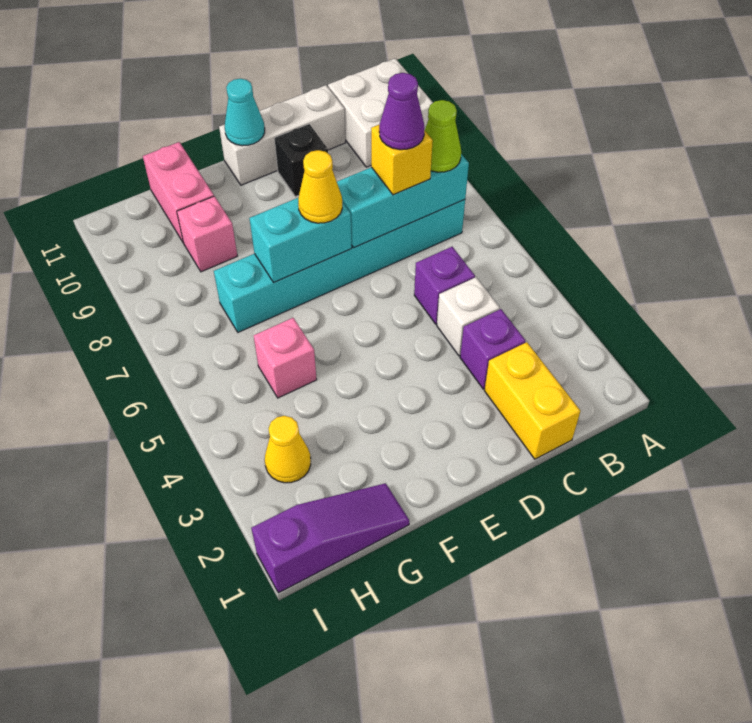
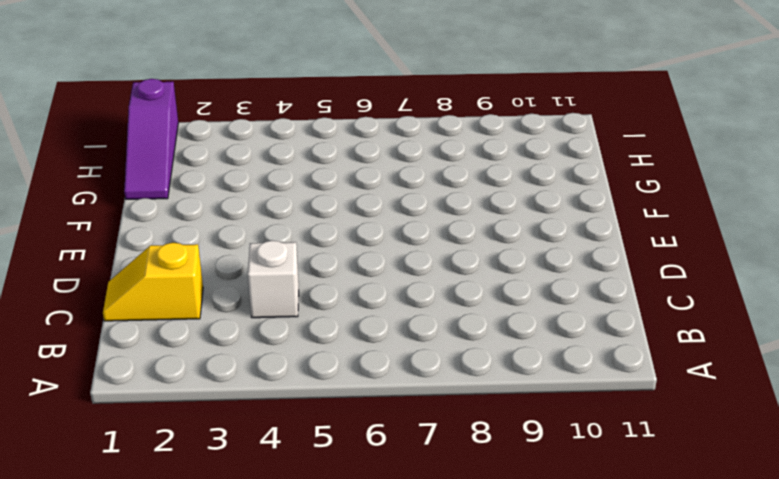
yellow slope C1:C2 level 1 top 2 -> yellow brick C1:C2 level 1
none -> white brick A10:B11 level 1
none -> cyan brick B7:G7 level 1
none -> purple brick C3 level 1

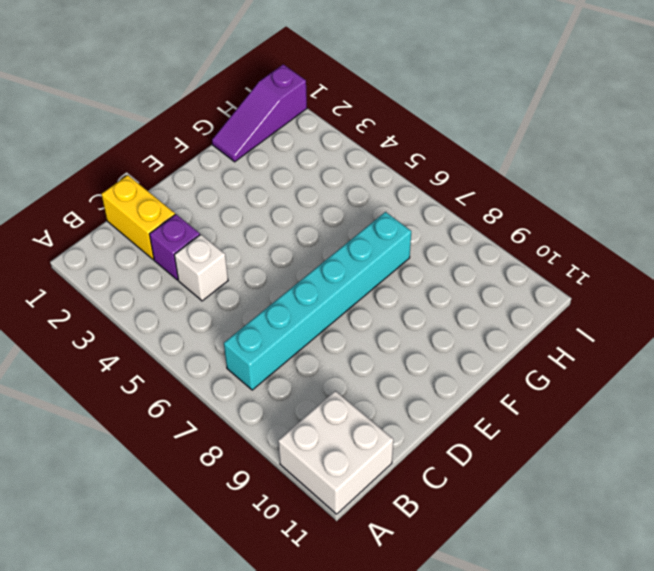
none -> purple brick C5 level 1
none -> white brick C11:E11 level 1
none -> black brick D10 level 1

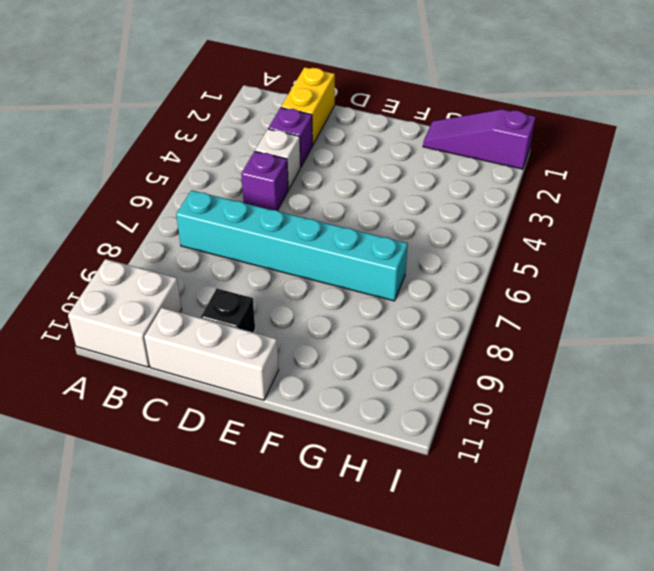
none -> pink brick G5 level 1
none -> pink brick G9 level 1
none -> pink brick G10:G11 level 1

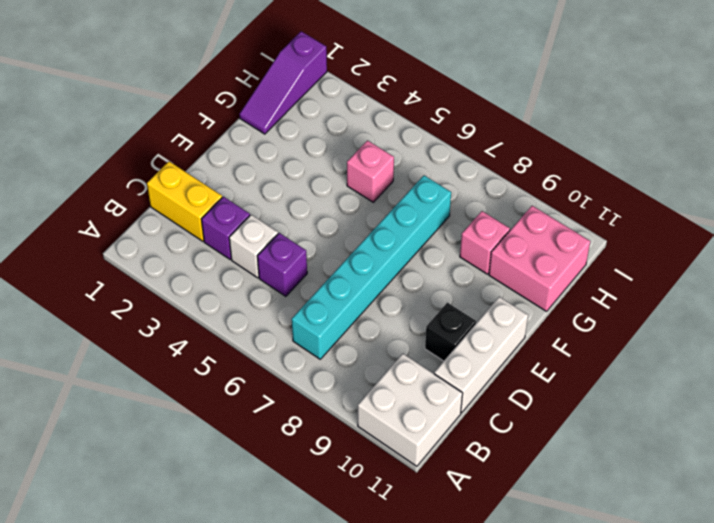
pink brick G10:H11 level 1 -> pink brick G10:G11 level 1
none -> yellow cone H3 level 1
none -> cyan brick B7:D7 level 2
none -> cyan brick E7:F7 level 2

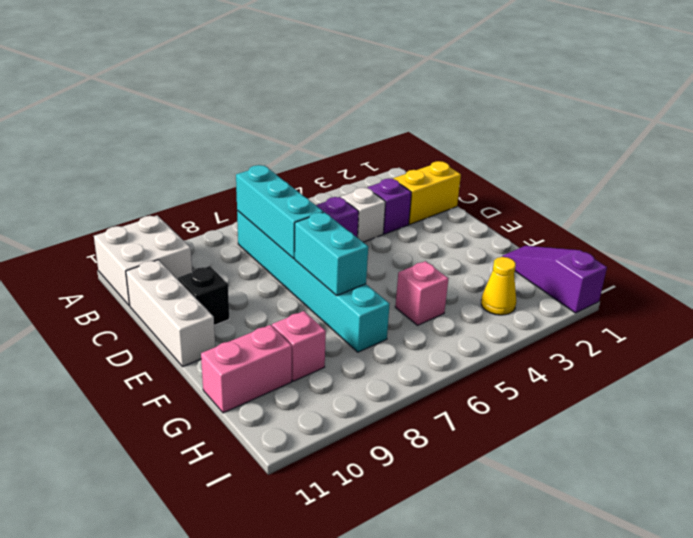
none -> cyan cone E11 level 2
none -> lime cone B7 level 3
none -> yellow brick C7 level 3

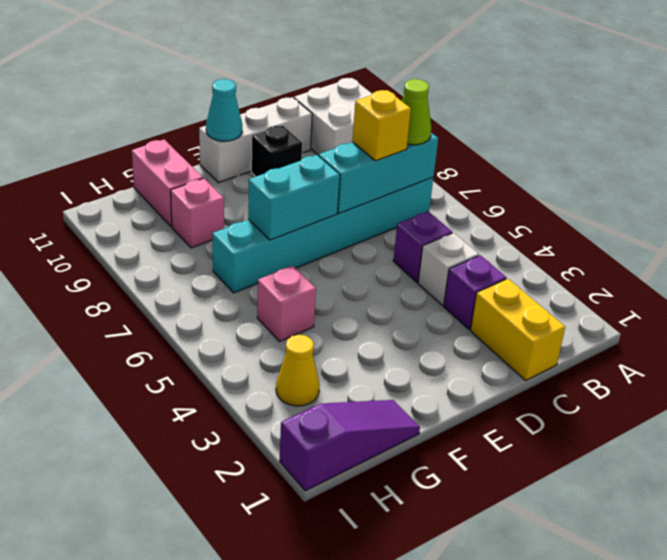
none -> yellow cone E7 level 3
none -> purple cone C7 level 4

